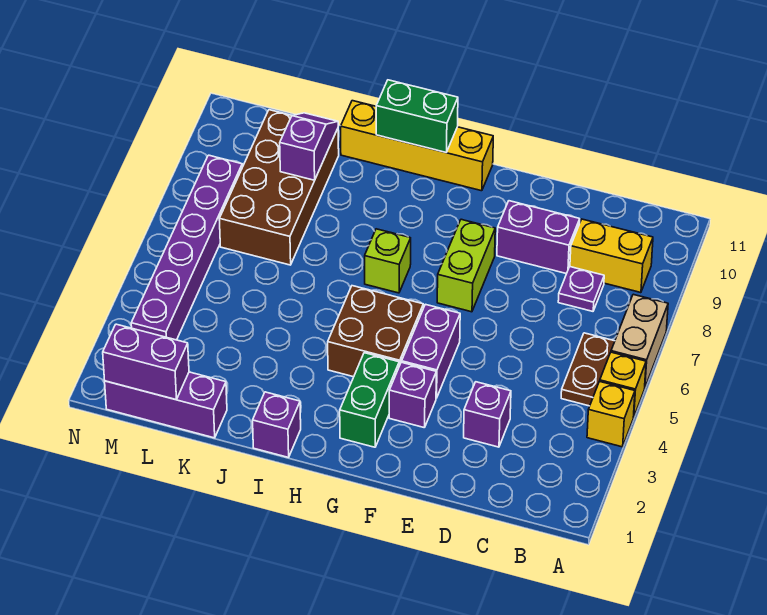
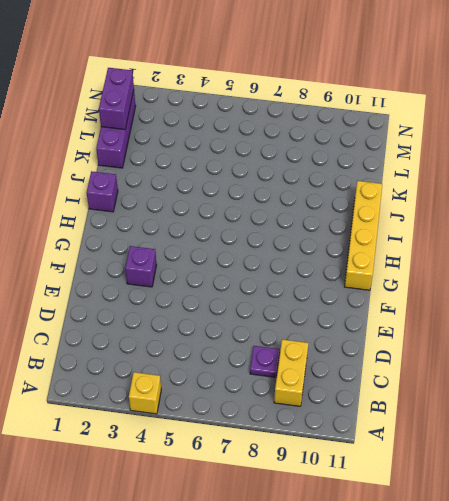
none -> yellow brick A5 level 1
none -> tan brick A6:A7 level 1
none -> brown plate B5:B6 level 1

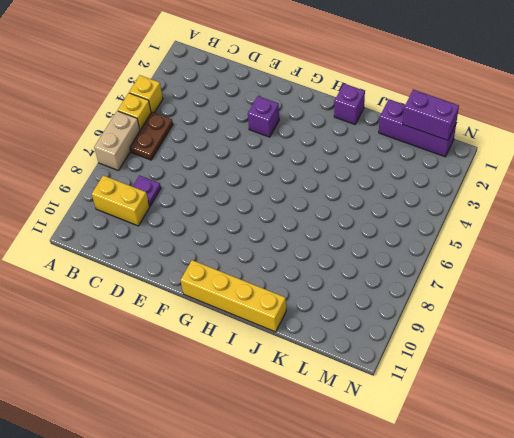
none -> purple brick D3 level 1
none -> purple brick D9:E9 level 1
none -> purple brick F4:F5 level 1

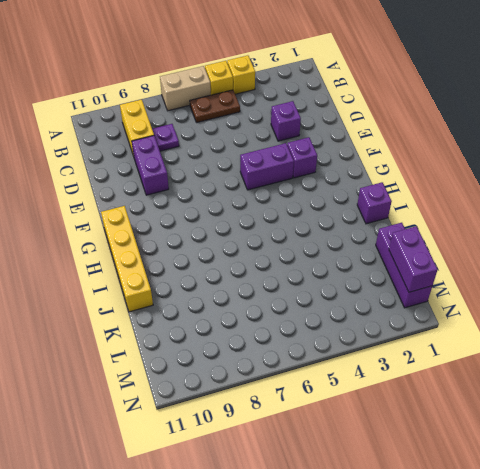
none -> lime brick F7:F8 level 1
none -> green brick G2:G3 level 1
none -> brown brick G4:H5 level 1

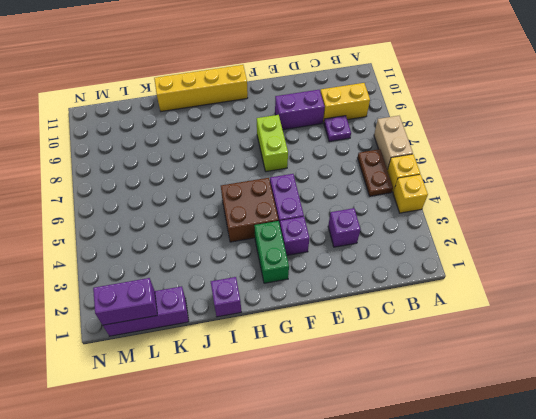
none -> lime brick H7 level 1
none -> brown brick K7:L10 level 1
none -> purple brick M3:M8 level 1

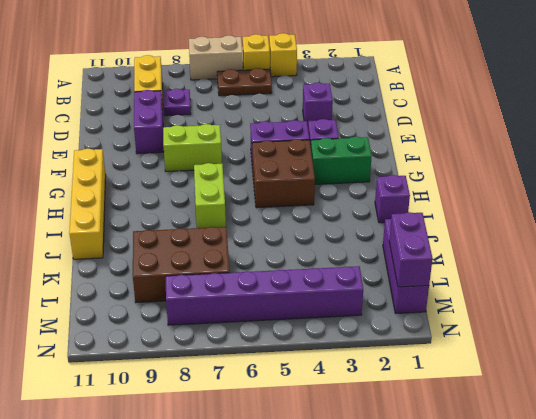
lime brick H7:I7 level 1 -> lime brick H7 level 1
brown brick K7:L9 level 1 -> brown brick K7:L10 level 1
none -> green brick H11:I11 level 2
none -> purple slope K9:K10 level 2 top 9

